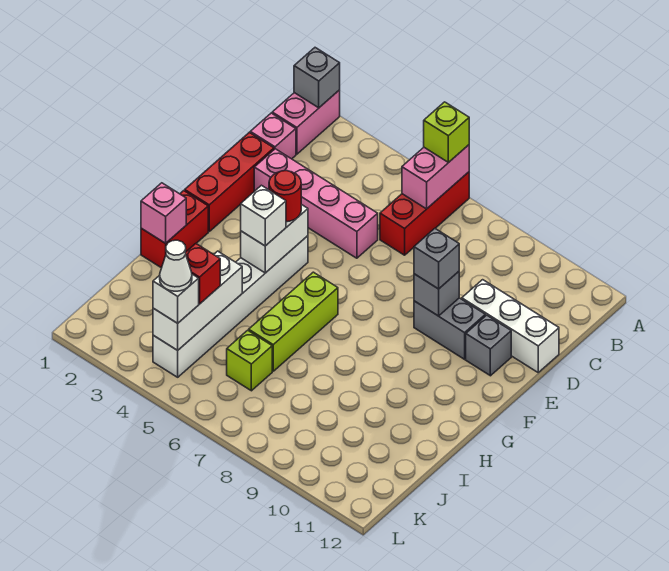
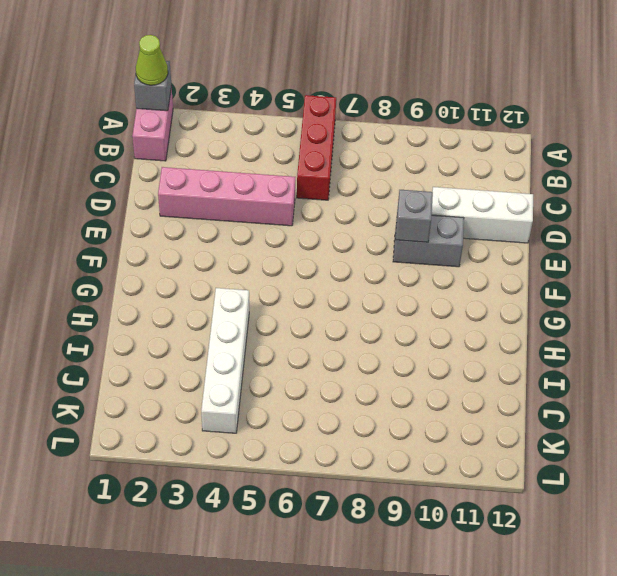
lime cone A1 level 3 -> none
white brick H4:K4 level 1 -> white brick F4:K4 level 1
none -> pink brick C1 level 1
none -> red brick D1:F1 level 1
none -> grey brick E11 level 1

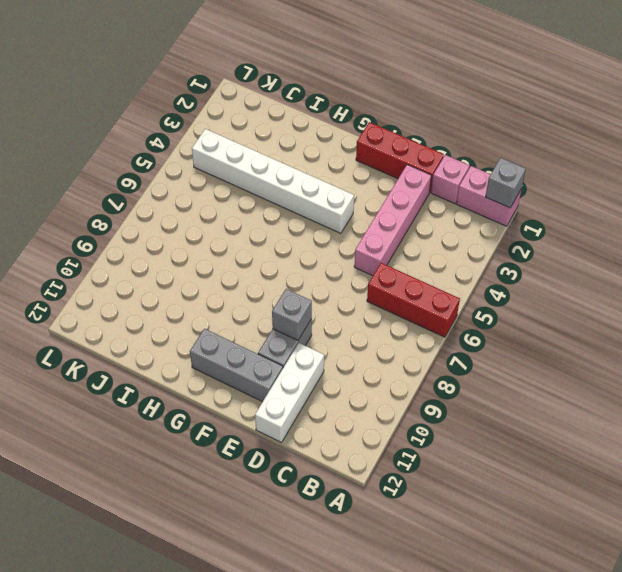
grey brick E11:G11 level 1 -> grey brick E11 level 1
none -> red brick G1:H1 level 1
none -> lime brick G6:I6 level 1
none -> lime brick J6 level 1

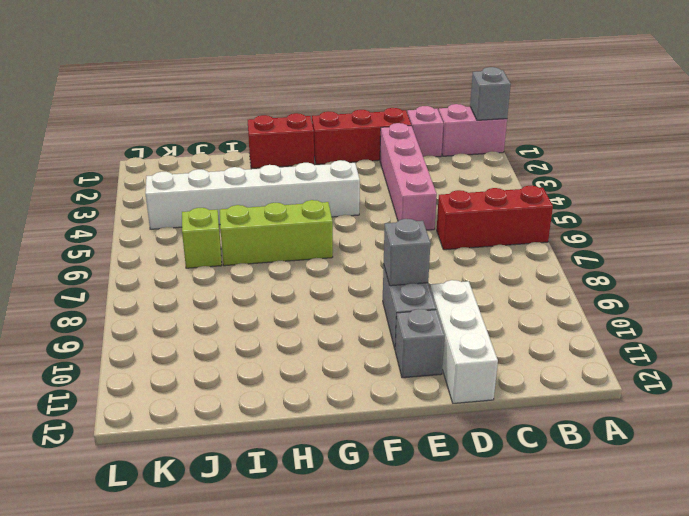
none -> pink brick A6:B6 level 2
none -> white brick F4:G4 level 2
none -> pink brick H1 level 2

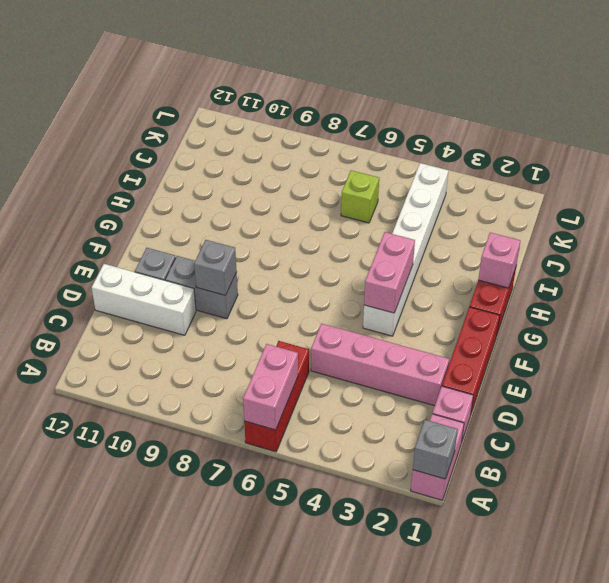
pink brick F4:G4 level 2 -> white brick F4:G4 level 2
none -> lime brick G6:I6 level 1
none -> white brick I4:K4 level 2
none -> lime brick A6 level 3

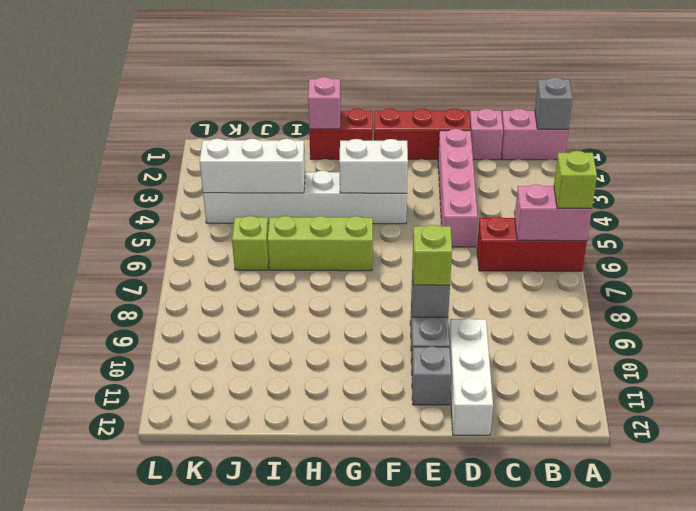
lime brick E9 level 3 -> grey brick E9 level 3
none -> red round brick F4 level 3
none -> white brick G4 level 3
none -> red brick J4 level 3

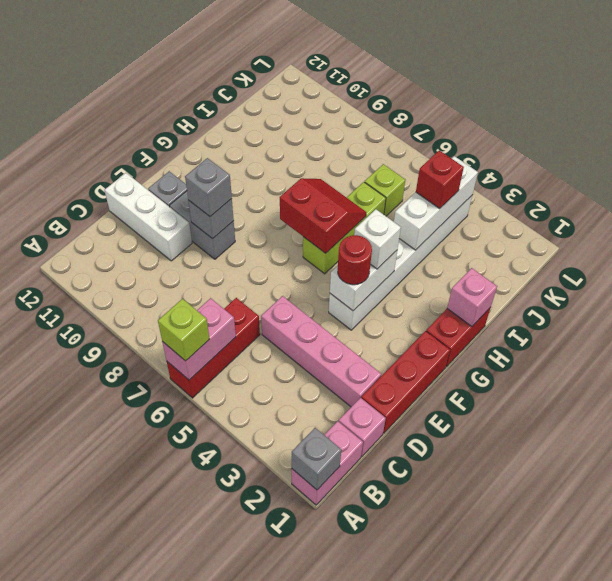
red slope G6:H7 level 2 top G -> none
none -> white brick K4 level 3
none -> white cone K4 level 4

